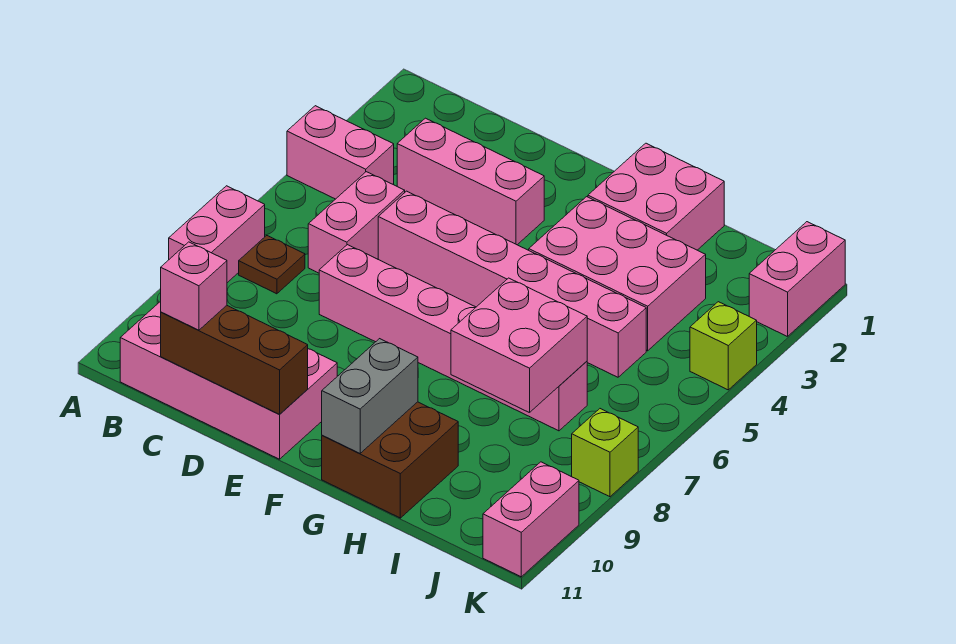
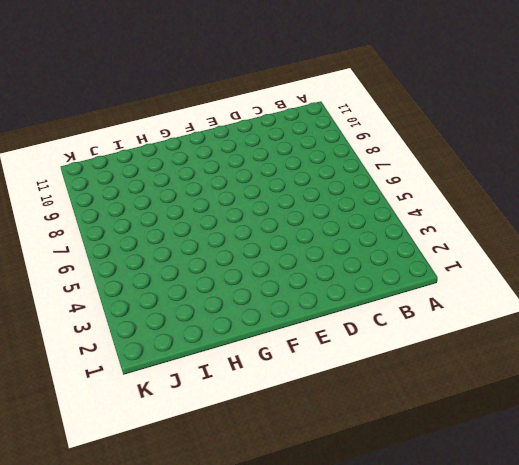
none -> pink brick A4:B4 level 1
none -> pink brick A7:A8 level 1
none -> brown plate B7 level 1

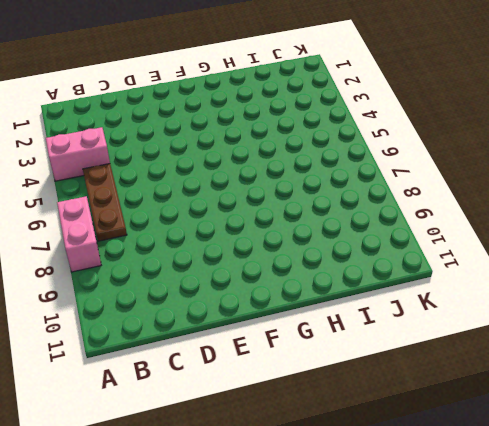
brown plate B5:B7 level 1 -> brown plate B7 level 1
none -> pink brick B10:E11 level 1
none -> pink brick C3:E3 level 1
none -> pink brick C5:C6 level 1

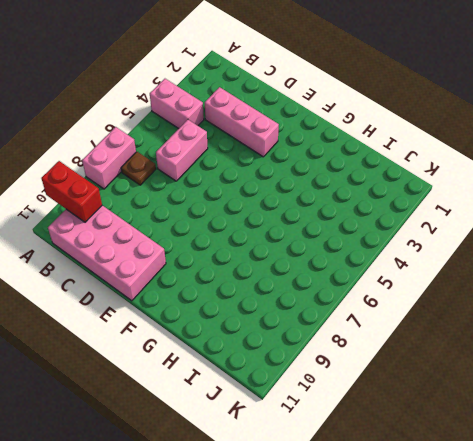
red brick A10:B10 level 2 -> none
none -> pink brick D5:I5 level 1
none -> pink brick D7:I7 level 1
none -> pink brick G1:H2 level 1

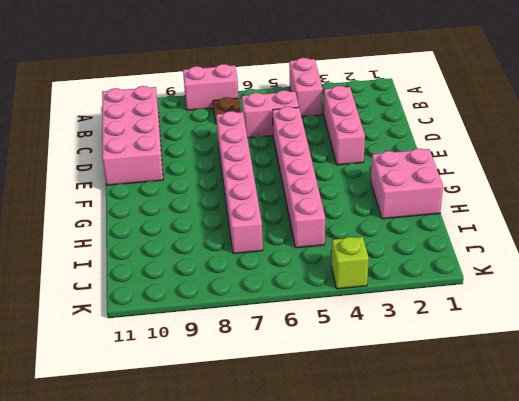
none -> pink brick G3:I4 level 1
none -> brown brick G10:H11 level 1
none -> pink brick K1:K2 level 1

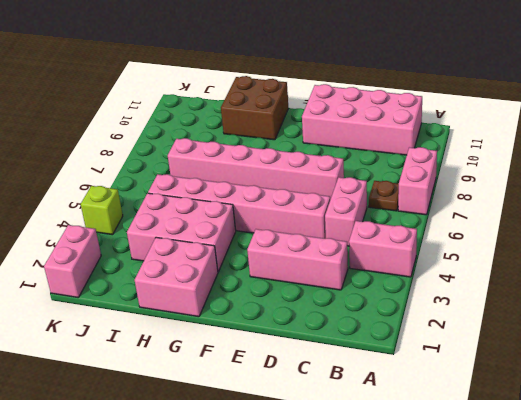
none -> lime brick K8 level 1
none -> pink brick K10:K11 level 1
none -> brown brick C11:E11 level 2

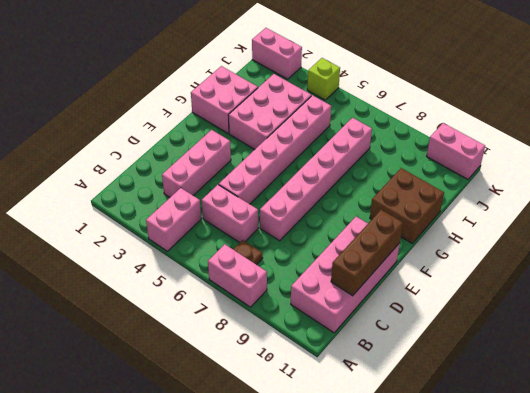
none -> lime brick K8 level 1
none -> grey brick G10:G11 level 2
none -> pink brick H7:I8 level 2

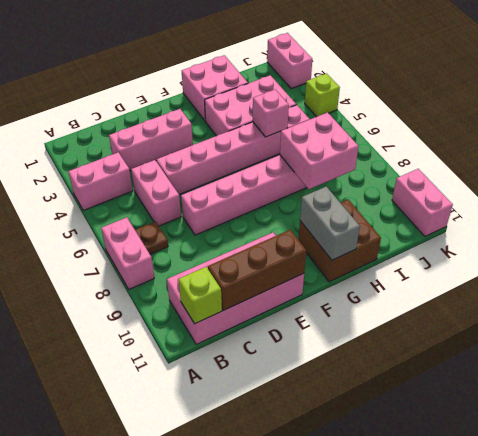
lime brick B11 level 2 -> lime brick K8 level 1
pink brick H5 level 2 -> pink brick C11 level 3

